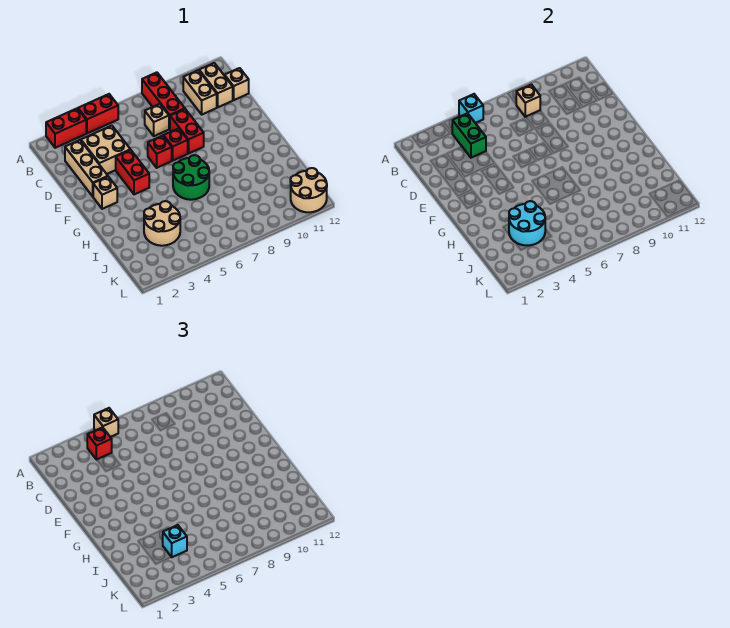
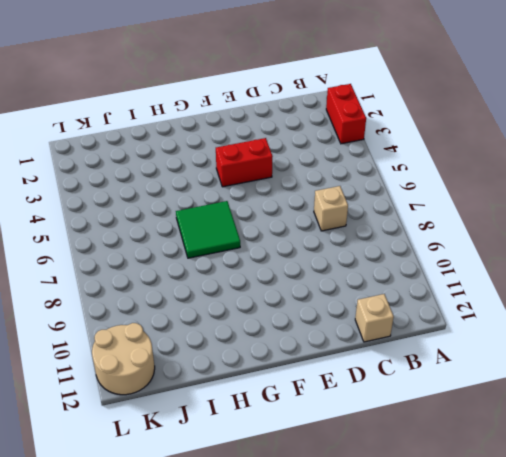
green tile G6:H7 level 1 -> green round brick G6:H7 level 1
none -> red brick A4:A5 level 1
none -> red brick A8:C8 level 1
none -> tan brick B10:C10 level 1

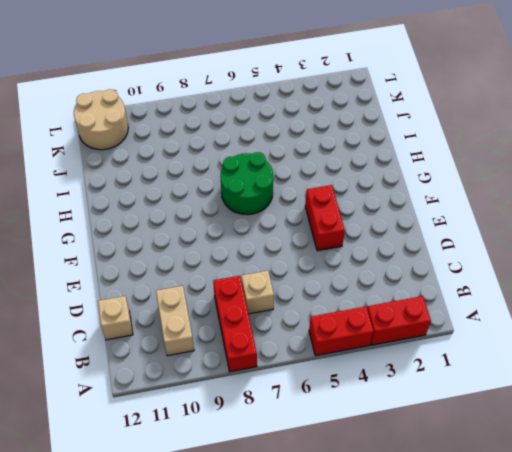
none -> tan brick B11:C11 level 1
none -> tan brick C2:E2 level 1
none -> tan brick C3:D4 level 1

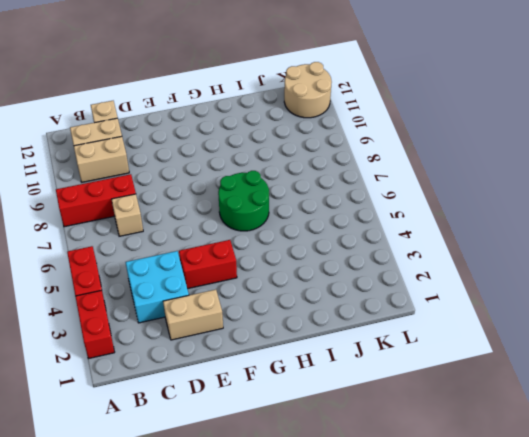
cyan brick C3:D4 level 1 -> tan brick C3:D4 level 1
tan brick D2:E2 level 1 -> tan brick C2:E2 level 1
none -> red brick D8:E8 level 1
none -> red brick E6 level 1
none -> red brick E7 level 1

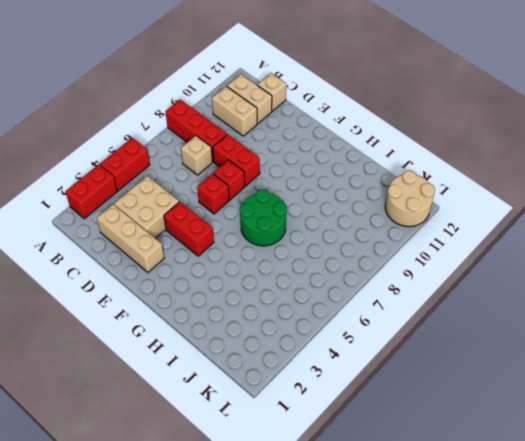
none -> tan brick F2 level 1
none -> tan round brick I3:J4 level 1
none -> cyan brick A5 level 2

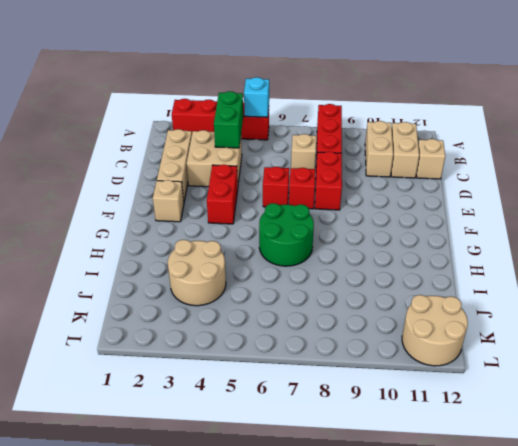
none -> tan brick B8 level 2
none -> cyan round brick I3:J4 level 2
none -> tan brick A5 level 3

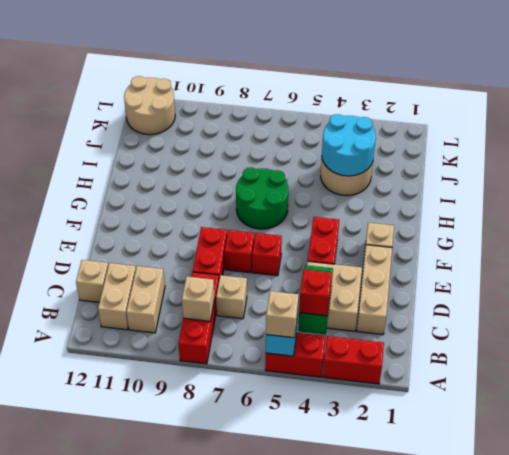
none -> cyan brick J4 level 3

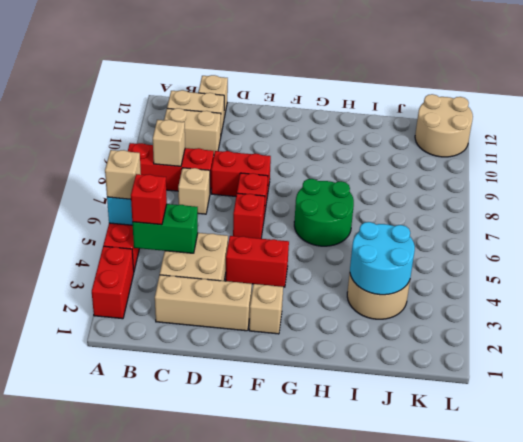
none -> cyan brick J4 level 3

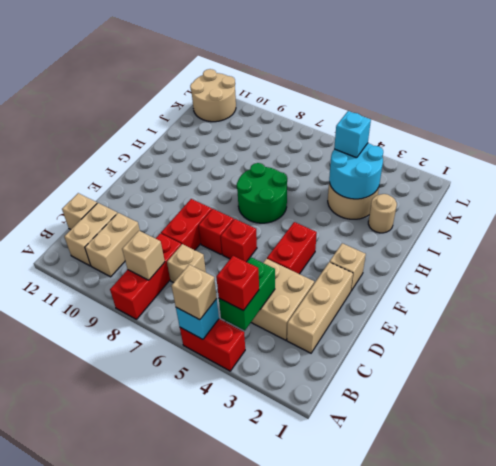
tan round brick I2 level 1 -> none
none -> red brick A2:A3 level 1

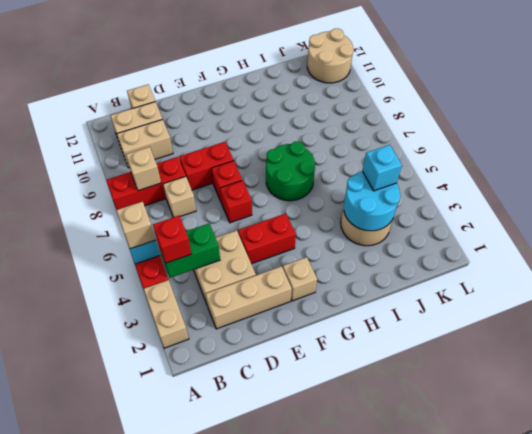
tan brick A2:A3 level 1 -> red brick A2:A3 level 1

